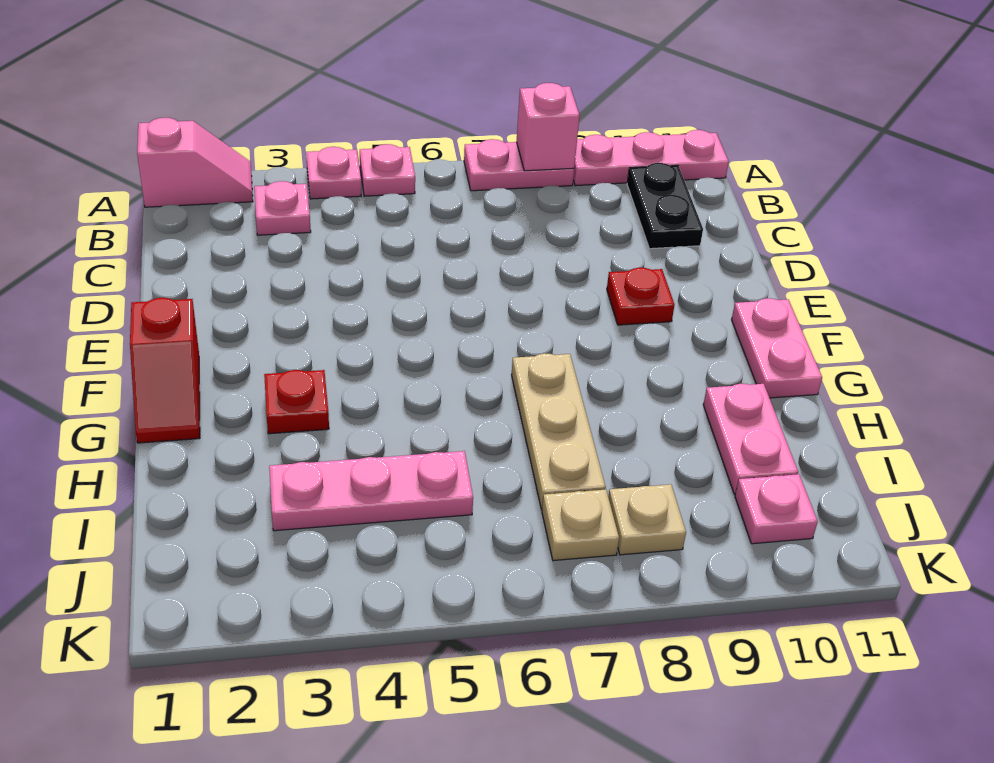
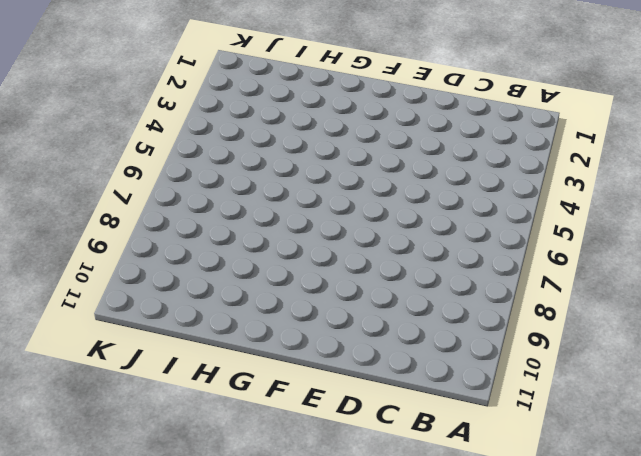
none -> pink slope A1:A2 level 1 top 1
none -> pink plate A4 level 1
none -> pink plate A5 level 1

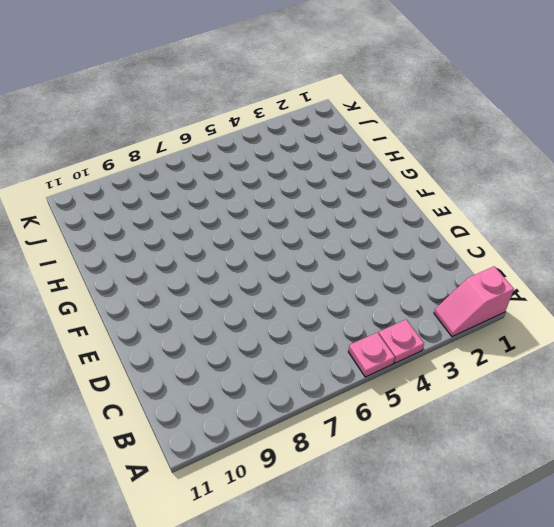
none -> pink plate A7:A8 level 1
none -> pink plate A9:A11 level 1
none -> pink plate B3 level 1

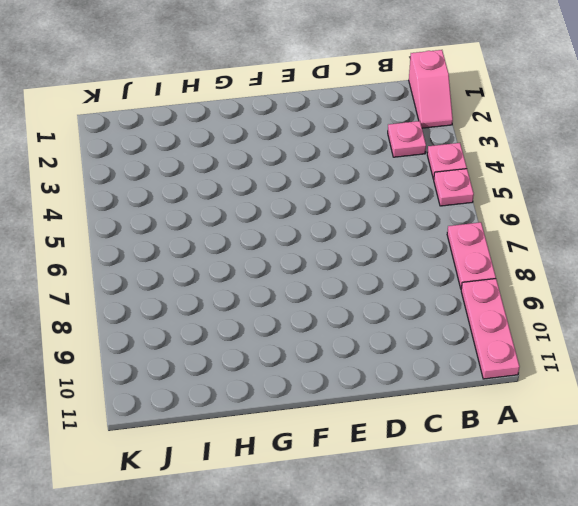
none -> black plate B10:C10 level 1
none -> red plate E9 level 1
none -> red slope F1:G1 level 1 top F

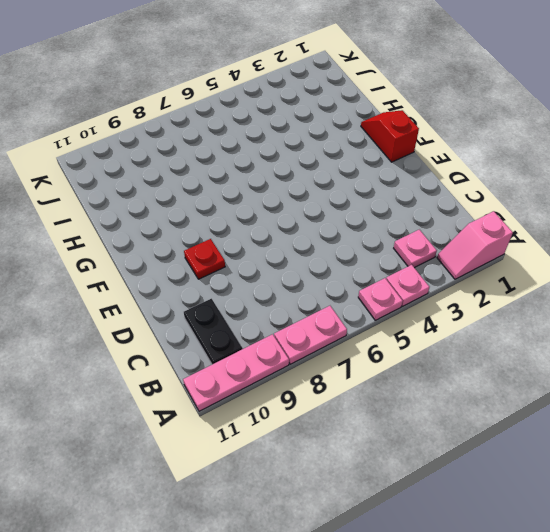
none -> pink plate F11:G11 level 1
none -> red plate G3 level 1
none -> tan plate G7:I7 level 1

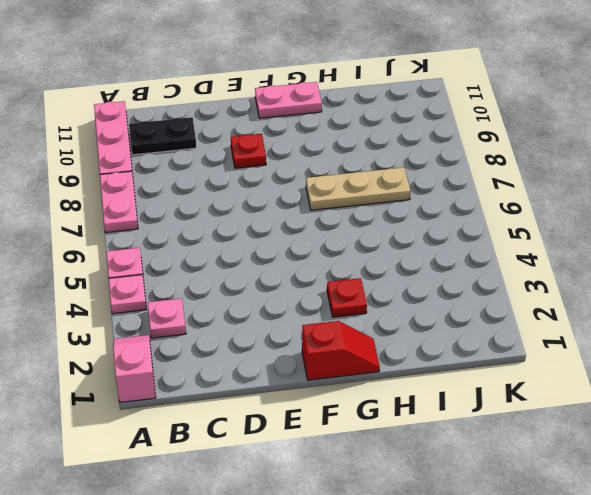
none -> pink plate H10:I10 level 1
none -> pink plate I3:I5 level 1
none -> tan plate J7 level 1

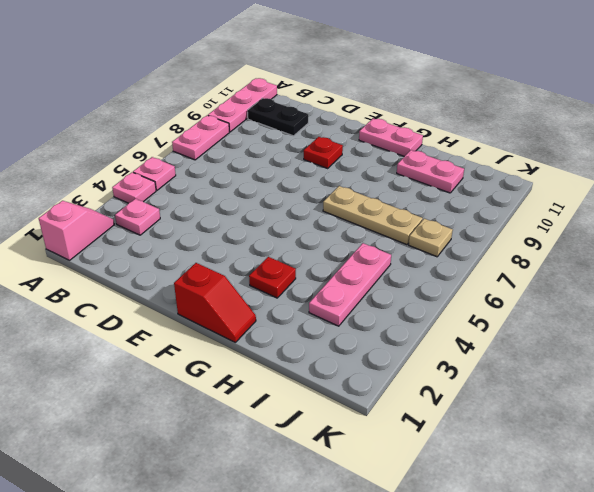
none -> tan plate J8 level 1
none -> pink plate J10 level 1
none -> pink brick A8 level 2

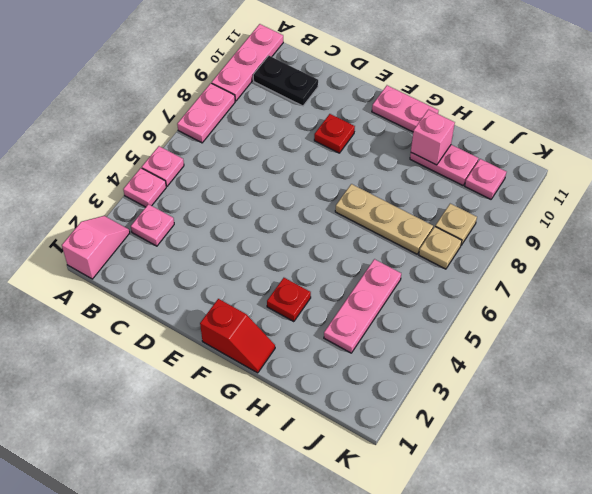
pink brick H10 level 2 -> pink brick A8 level 2

